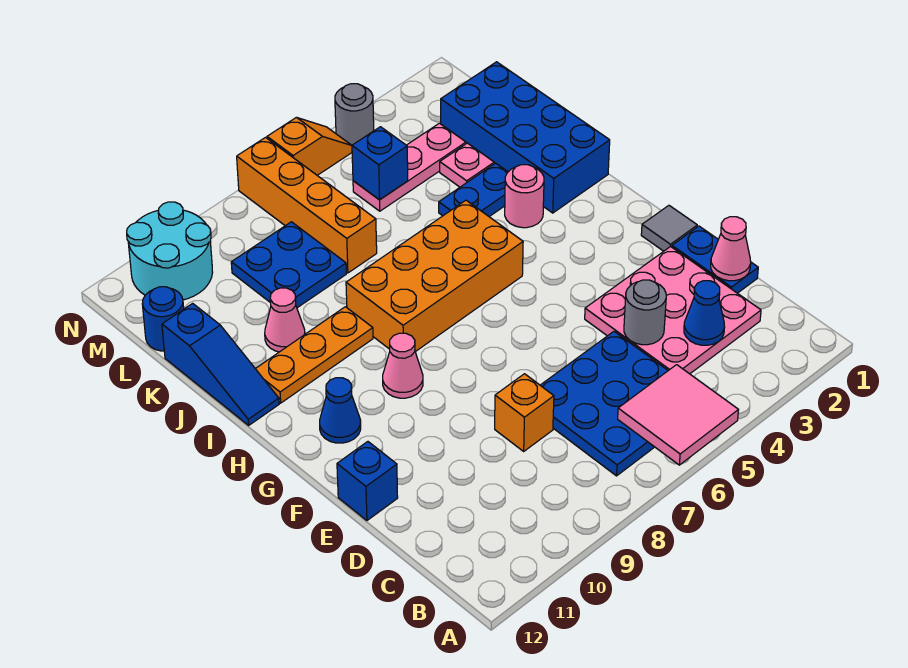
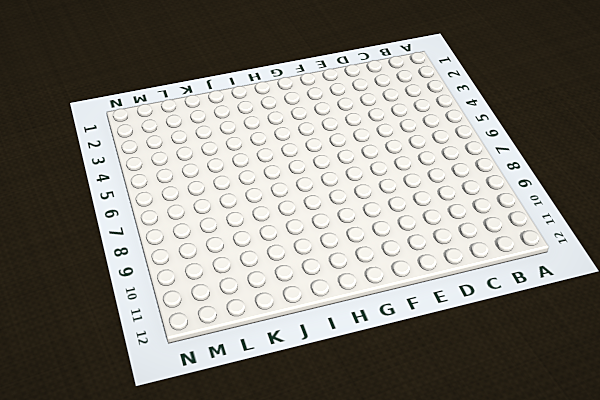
none -> blue plate B5:D7 level 1
none -> pink plate C2:E4 level 1
none -> blue plate D1:E1 level 1

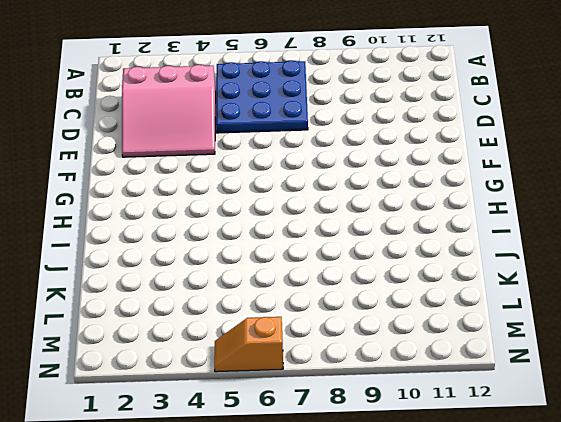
pink slope C2:E4 level 1 top C -> pink plate C2:E4 level 1
none -> blue plate D1:E1 level 1
none -> orange brick D8 level 1
none -> blue brick E12 level 1

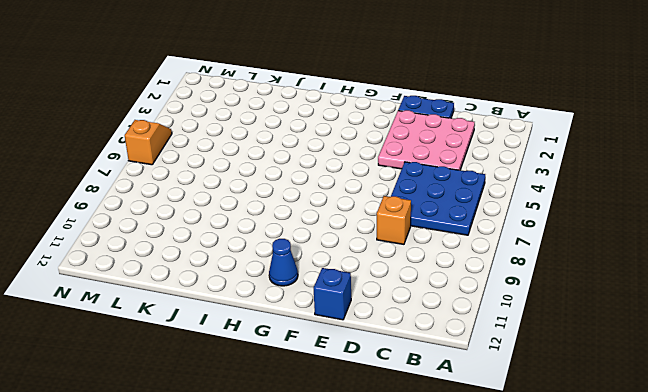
none -> grey tile F1 level 1
none -> pink cone G9 level 1
none -> orange brick H5:I8 level 1

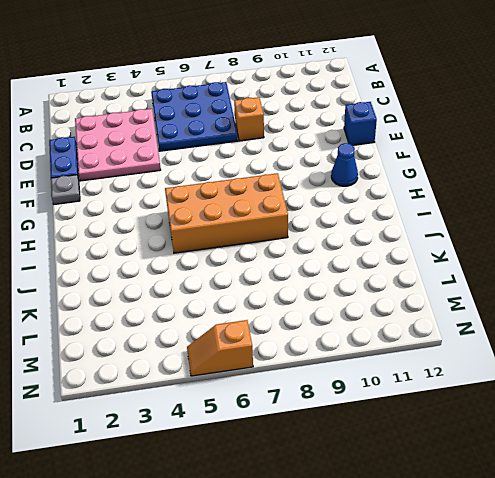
grey plate F1 level 1 -> grey tile F1 level 1
none -> pink cone G9 level 1
none -> blue brick I1:L2 level 1
none -> pink round brick I3 level 1

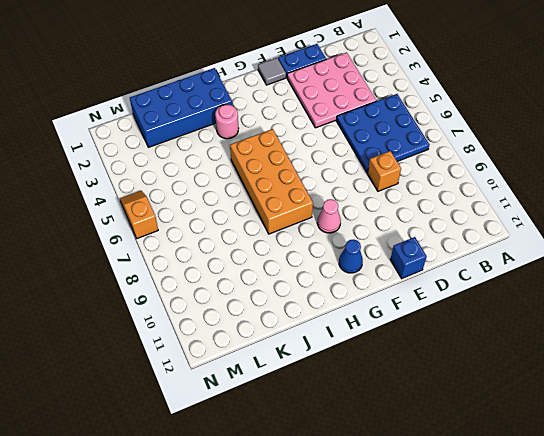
none -> orange plate I9:I11 level 1
none -> blue slope I12:K12 level 1 top K
none -> blue plate J3:J4 level 1

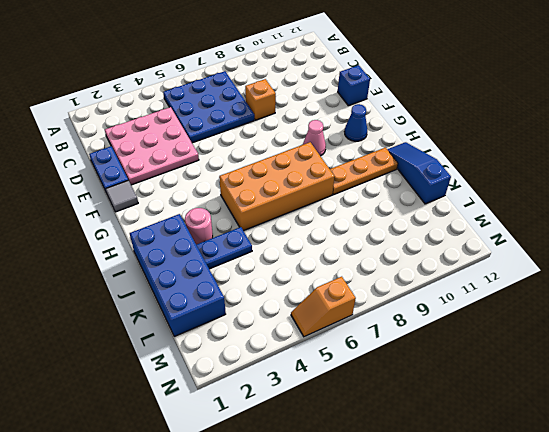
none -> pink cone J10 level 1
none -> pink plate K3 level 1
none -> orange brick K7:N7 level 1

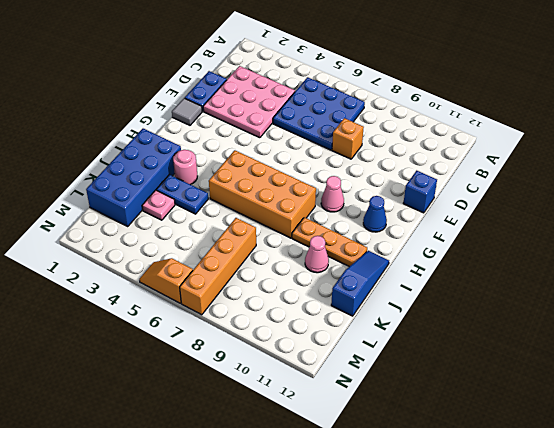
none -> blue plate K8:L9 level 1
none -> pink plate L3:L5 level 1
none -> blue round brick L12 level 1

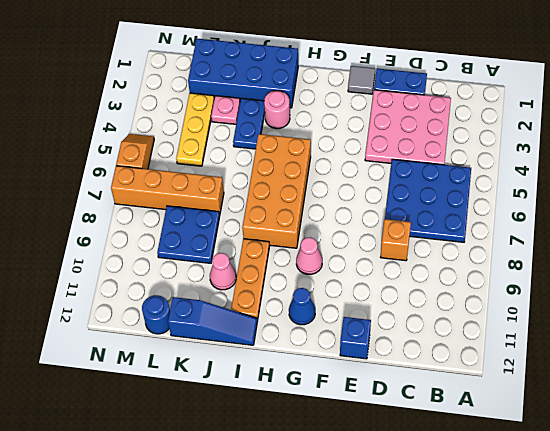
yellow plate L3:L5 level 1 -> pink plate L3:L5 level 1
none -> cyan round brick M10:N11 level 1
none -> grey round brick N4 level 1
none -> pink tile A5:B6 level 2

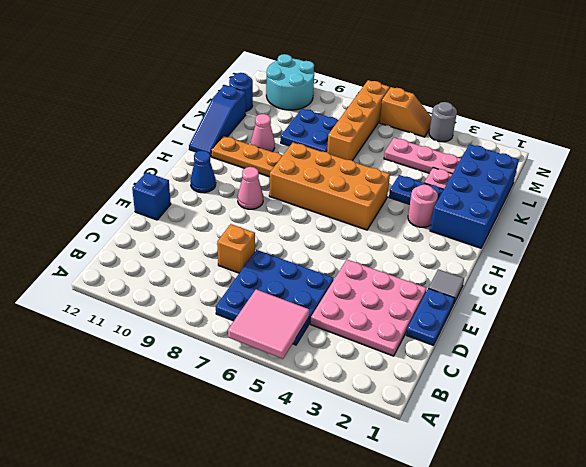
none -> blue cone C3 level 2
none -> pink cone D1 level 2
none -> grey round brick D4 level 2

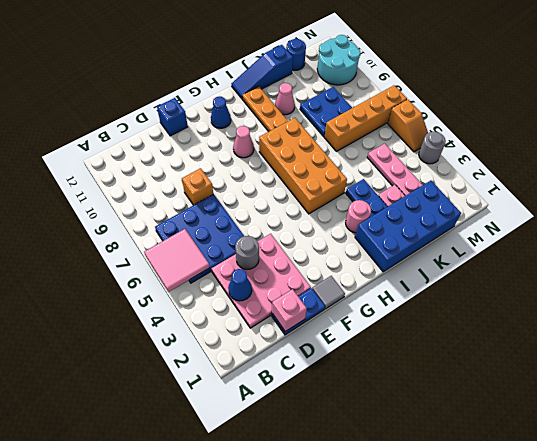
pink brick D1 level 2 -> pink cone D1 level 2
none -> blue brick L5 level 2

